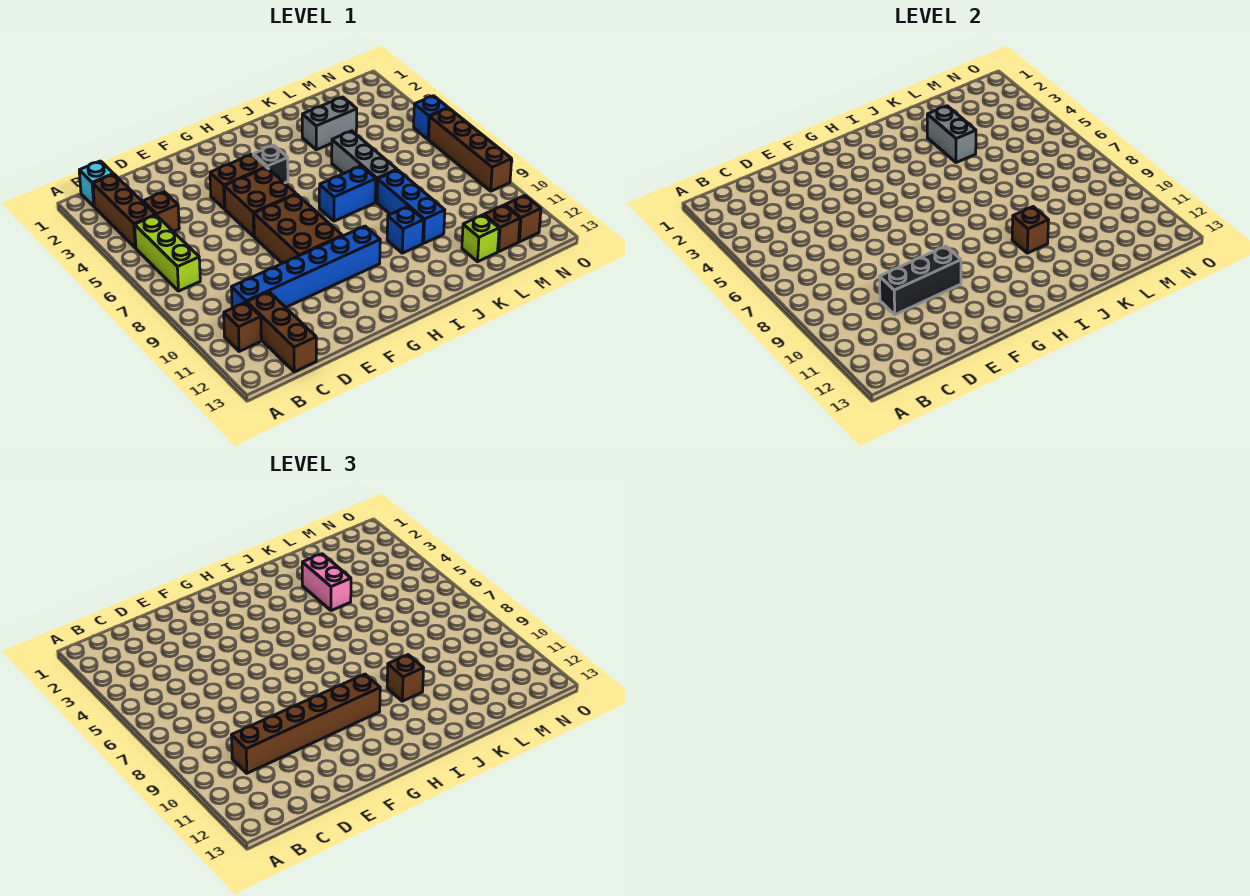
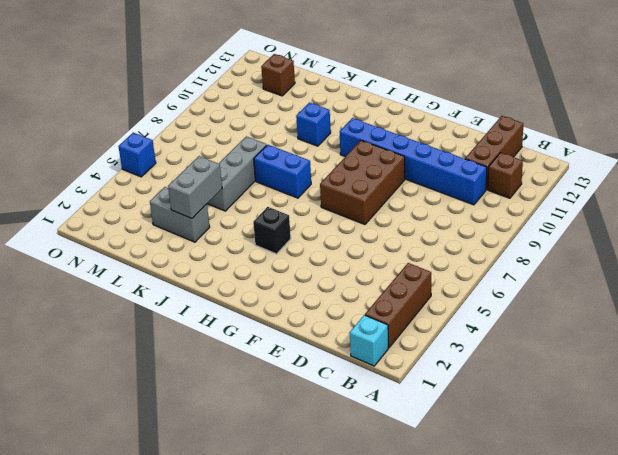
none -> lime brick B5:B7 level 1
none -> brown brick C4 level 1
none -> brown brick F4:G4 level 1

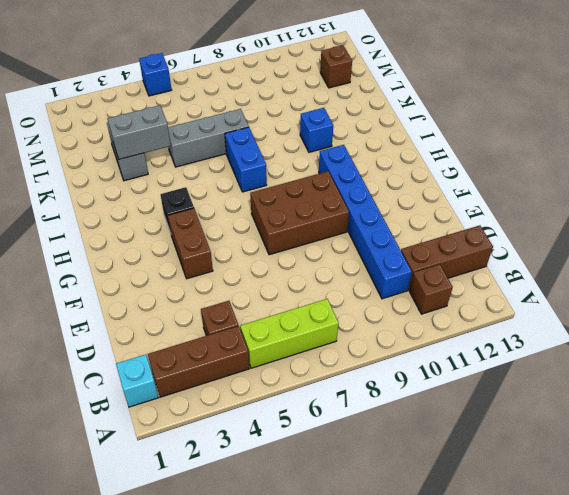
none -> brown brick F5:G6 level 1
none -> blue brick K8:K10 level 1
none -> lime brick L12 level 1

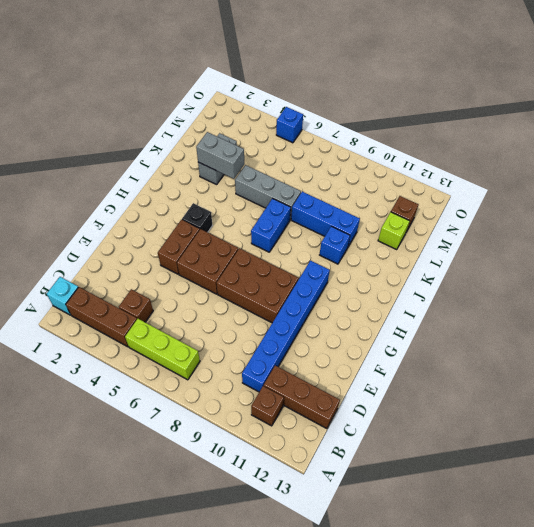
none -> brown brick N12 level 1
none -> brown brick O6:O9 level 1
none -> black brick D10:F10 level 2

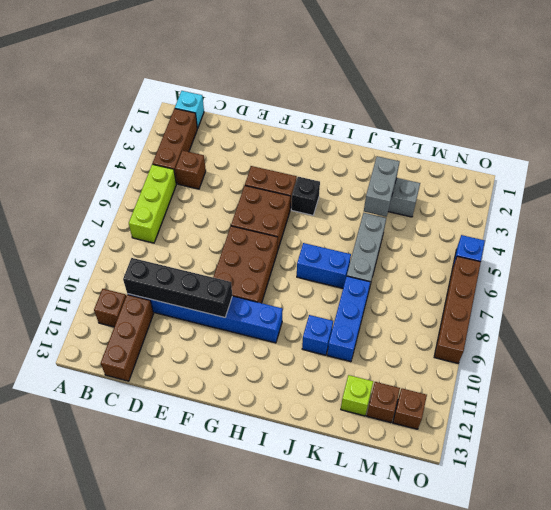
black brick C10:F10 level 2 -> black brick D10:F10 level 2
none -> brown brick J10 level 2
none -> brown brick C10:H10 level 3
none -> brown brick J10 level 3

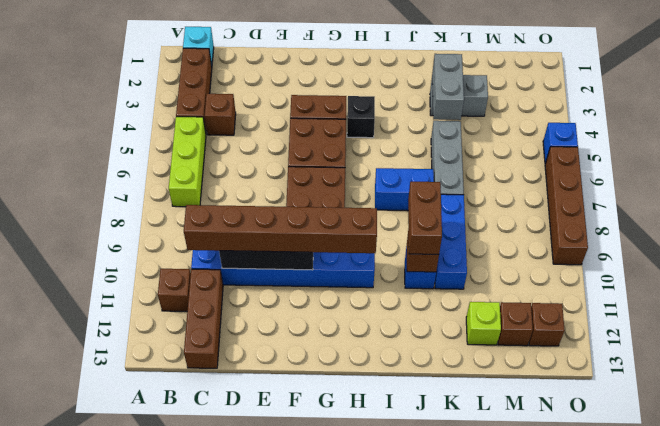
brown brick J9:J10 level 3 -> brown brick J10 level 3
none -> pink brick K3:K4 level 3

